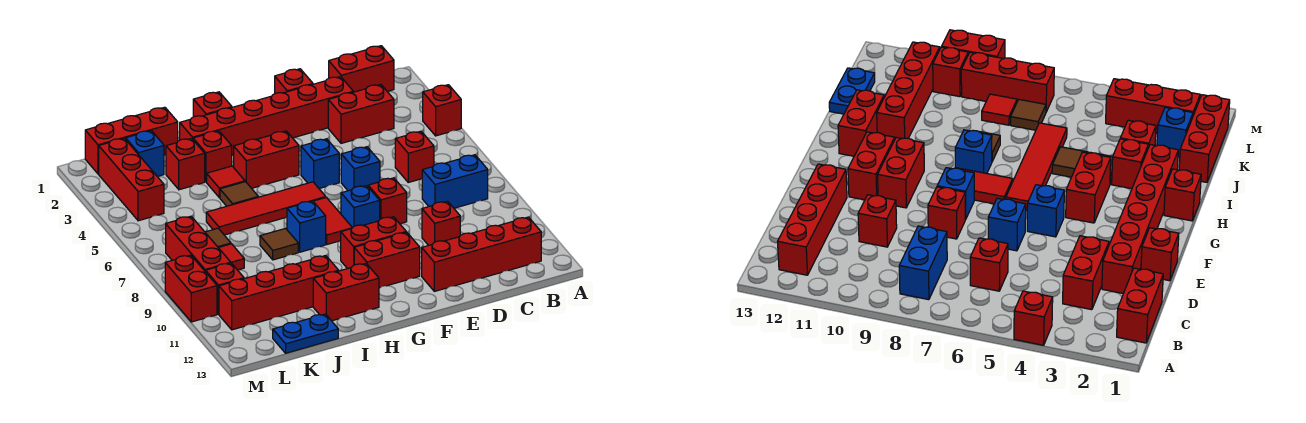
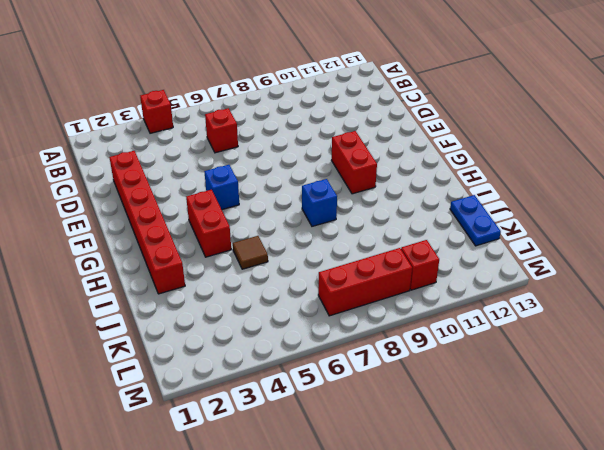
none -> red brick B1:C1 level 1
none -> blue brick B8:C8 level 1
none -> red brick B12:E12 level 1
none -> red brick C3:D3 level 1

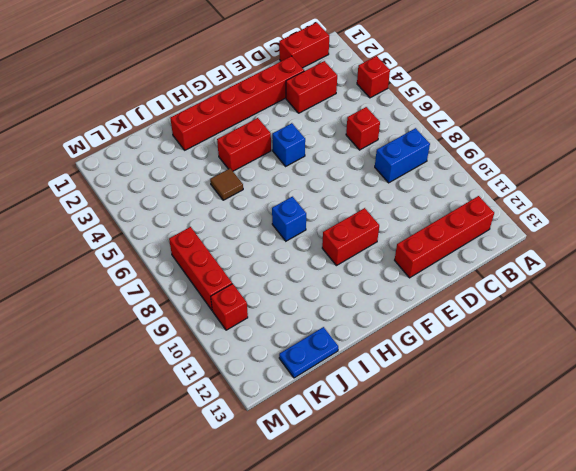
none -> red brick D10 level 1
none -> red brick E1 level 1
none -> blue brick E6 level 1
none -> red brick E8 level 1

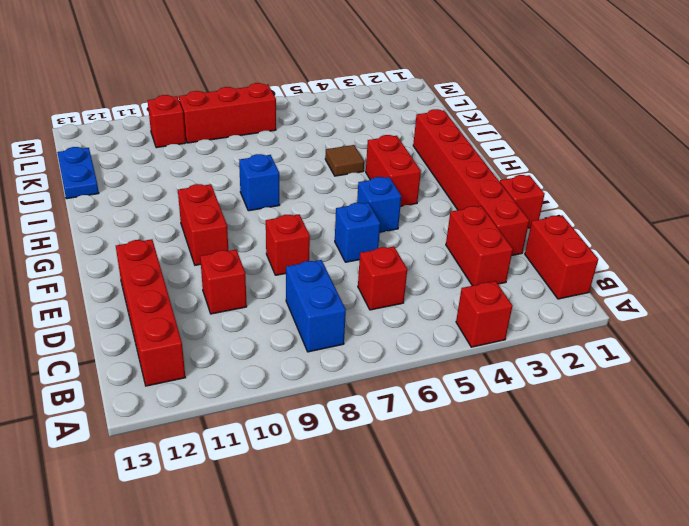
none -> blue brick F8 level 1
none -> red brick F11:G11 level 1
none -> red tile G6:J6 level 1
none -> red tile G7:G8 level 1

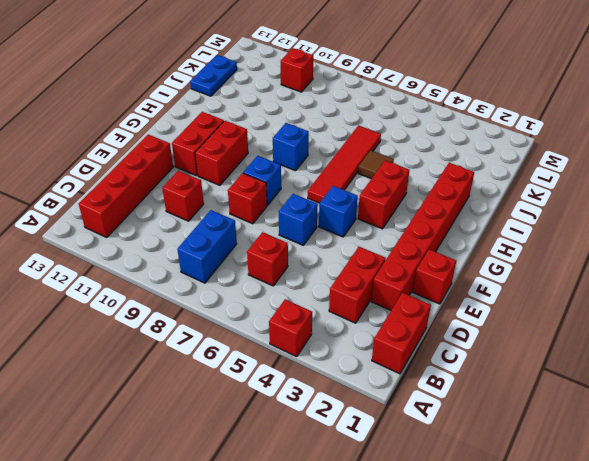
none -> red tile G7:G8 level 1
none -> red brick H1 level 1
none -> red brick H12:I12 level 1
none -> red brick I3 level 1

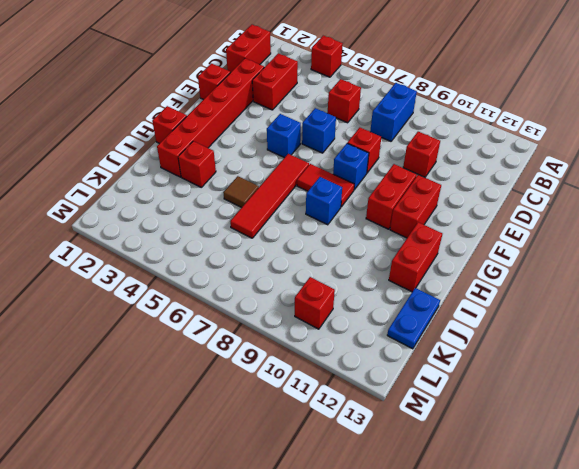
none -> red brick B12:E12 level 1
none -> red brick G4:H4 level 1
none -> red tile I4 level 1
none -> brown tile I8 level 1

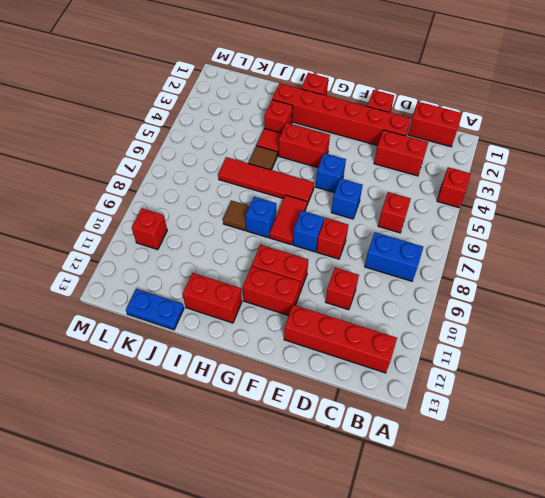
none -> red brick I11:L11 level 1
none -> red brick J1:L1 level 1
none -> red brick J3 level 1
none -> blue brick K2 level 1

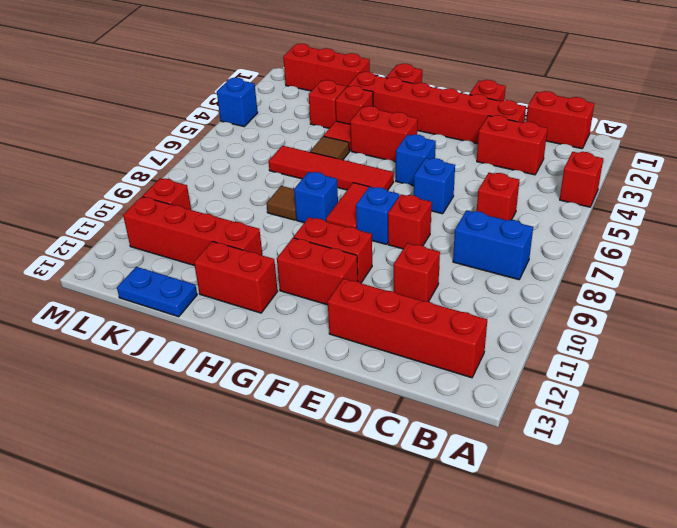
blue brick M4 level 1 -> blue brick K2 level 1
none -> brown tile K7 level 1
none -> red tile K8 level 1
none -> red brick L2:L4 level 1
none -> red brick L7:L9 level 1

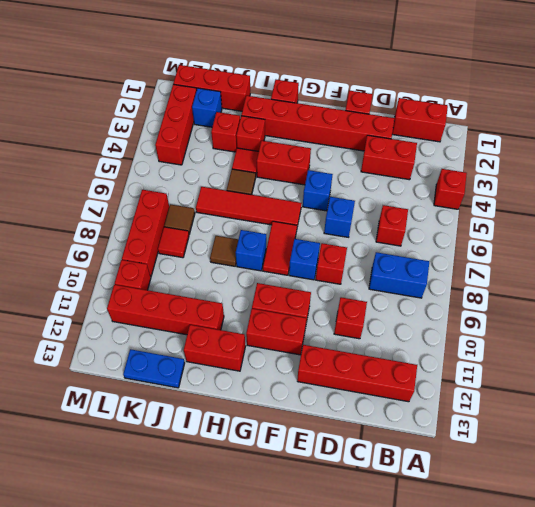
none -> red brick M9:M10 level 1

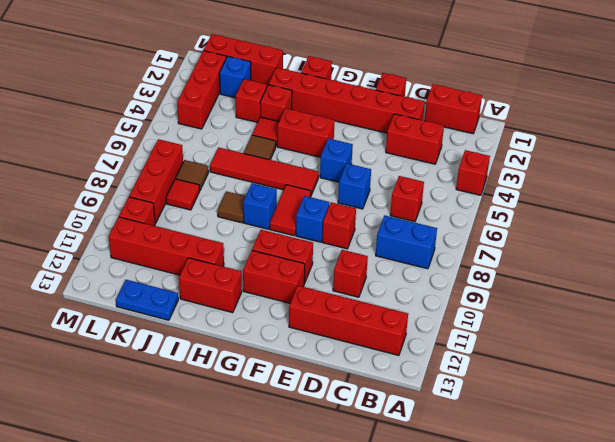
none -> red brick M9:M10 level 1

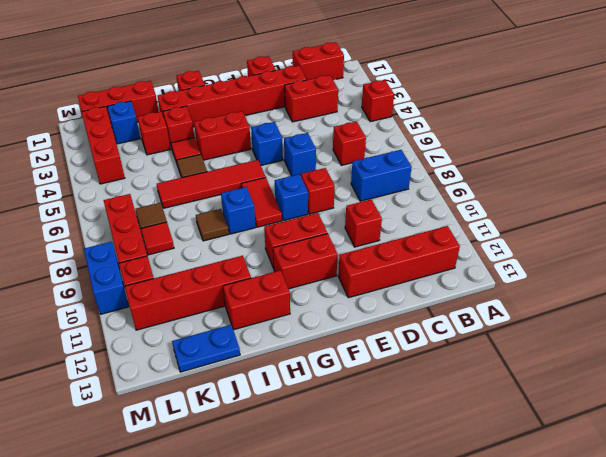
blue brick M9:M10 level 1 -> red brick M9:M10 level 1

